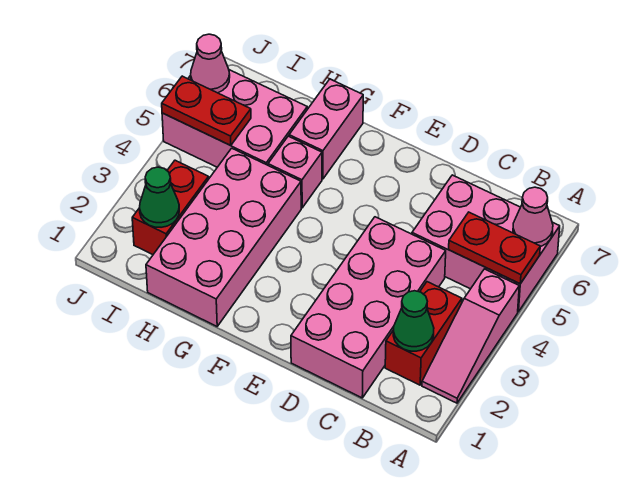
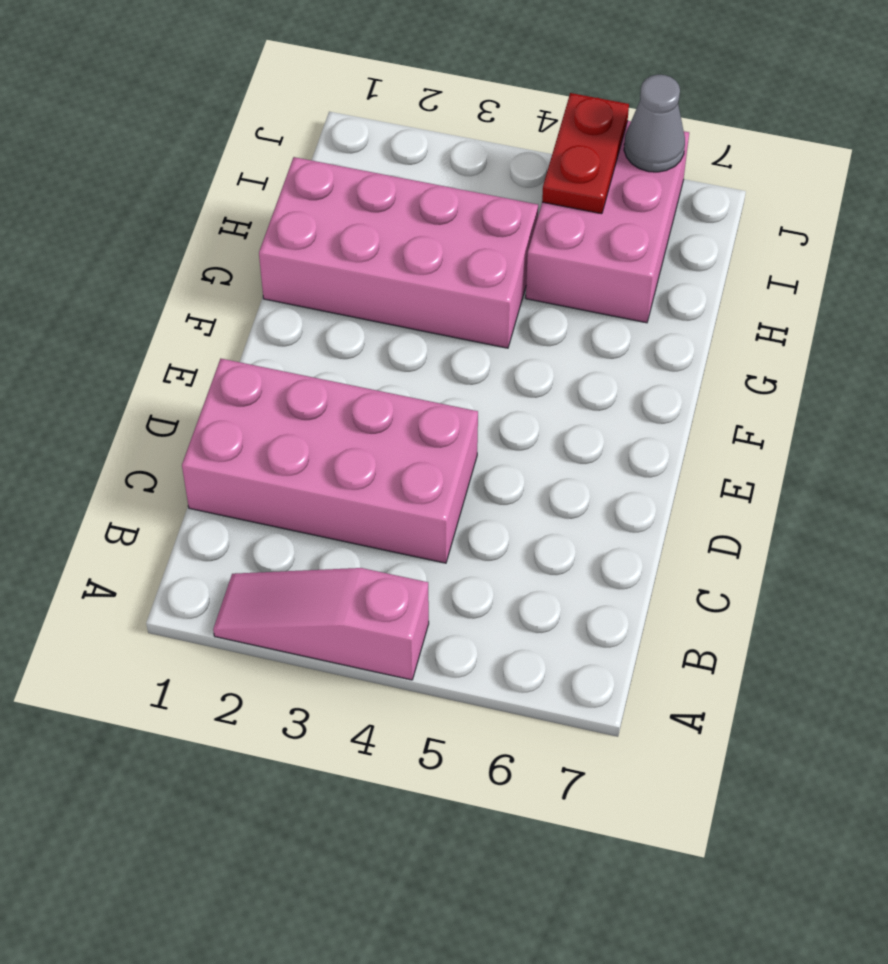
grey cone J6 level 2 -> pink cone J6 level 2
none -> pink brick A5:C6 level 1
none -> red brick B2:B3 level 1
none -> pink brick G5 level 1

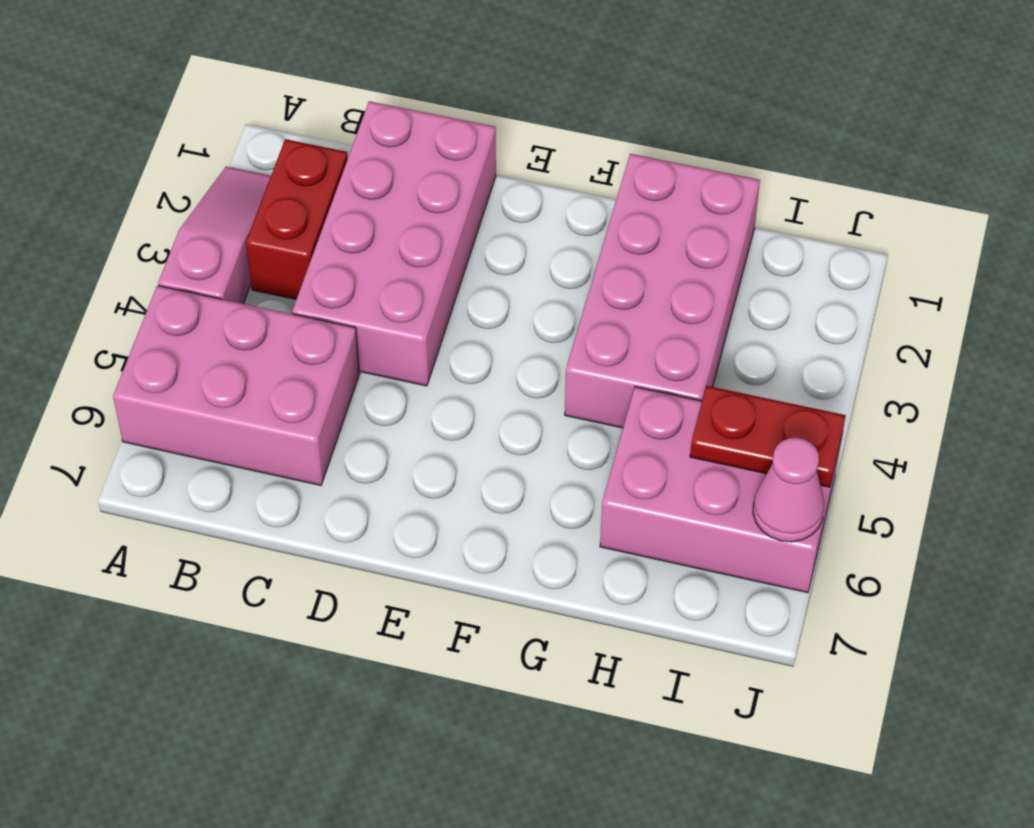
none -> pink brick G5 level 1
none -> pink brick G6:G7 level 1
none -> red brick I2:I3 level 1

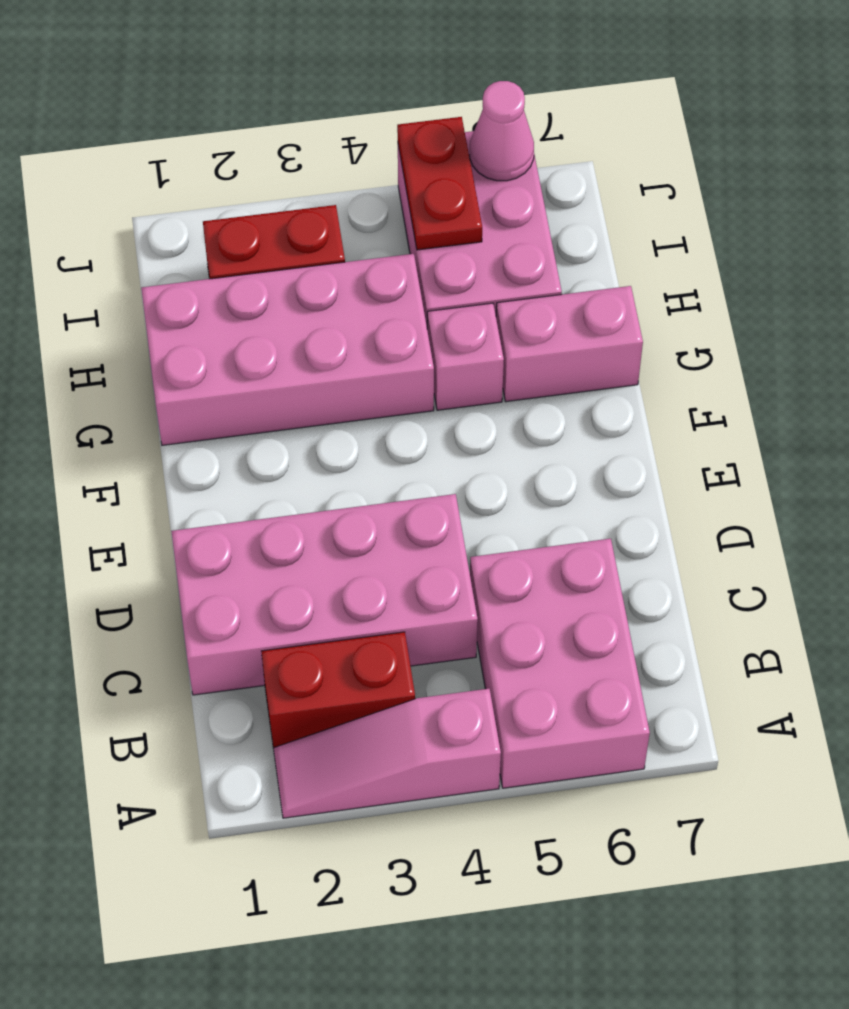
none -> red plate A5:B5 level 2
none -> pink cone A6 level 2
none -> green cone B2 level 2

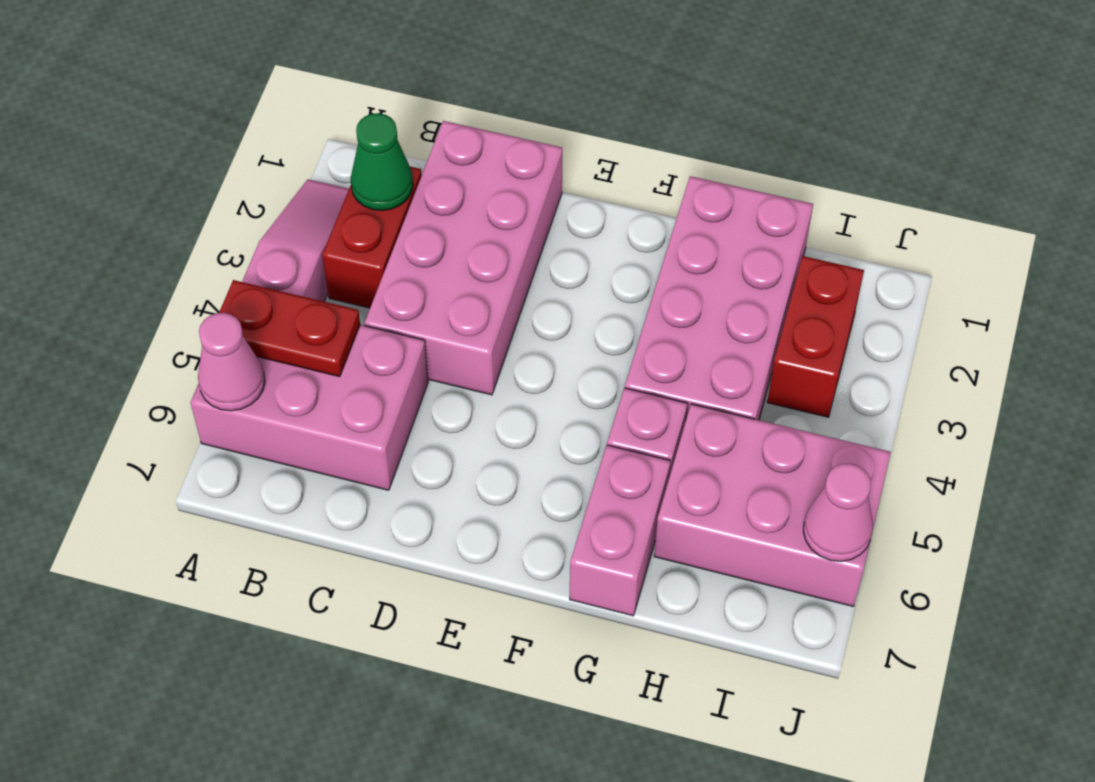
none -> green cone I2 level 2
none -> red plate I5:J5 level 2

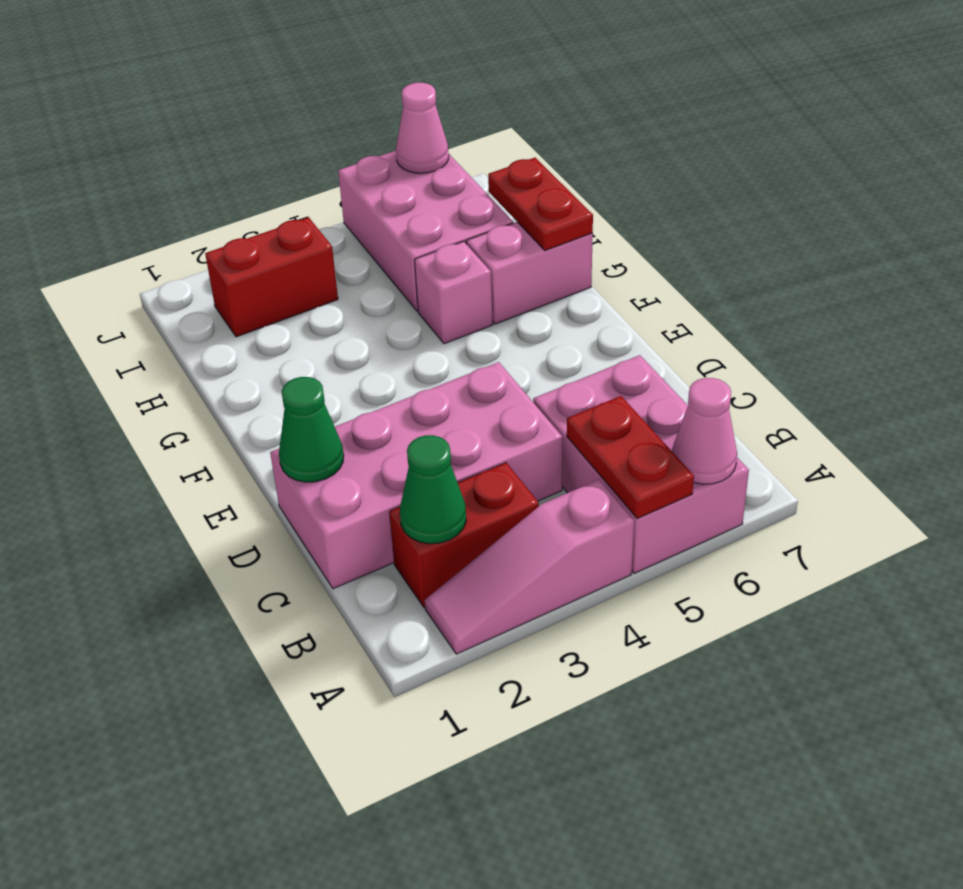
green cone D1 level 2 -> green cone I2 level 2
red plate G7:H7 level 2 -> red plate I5:J5 level 2
none -> pink brick G1:H4 level 1

